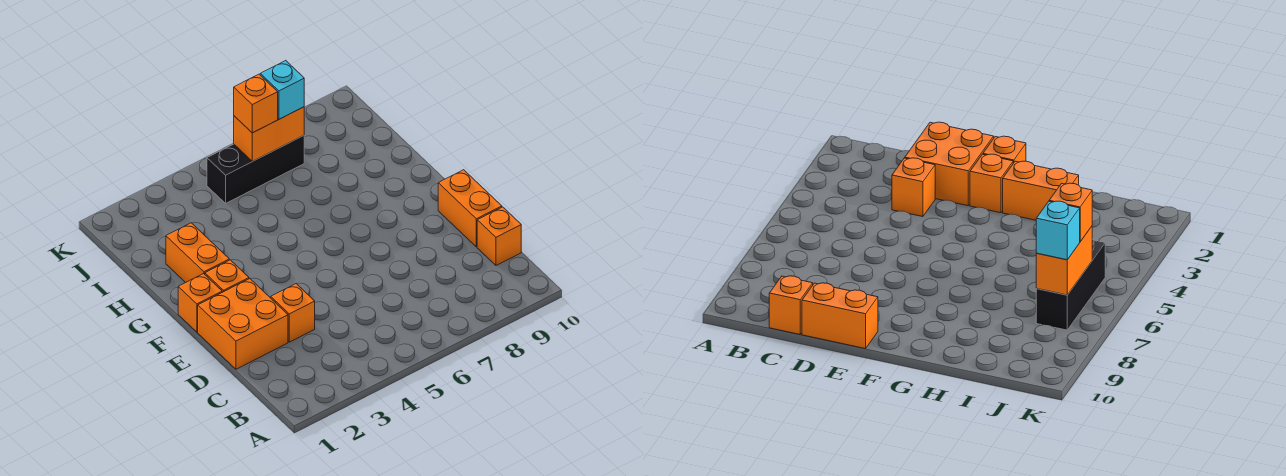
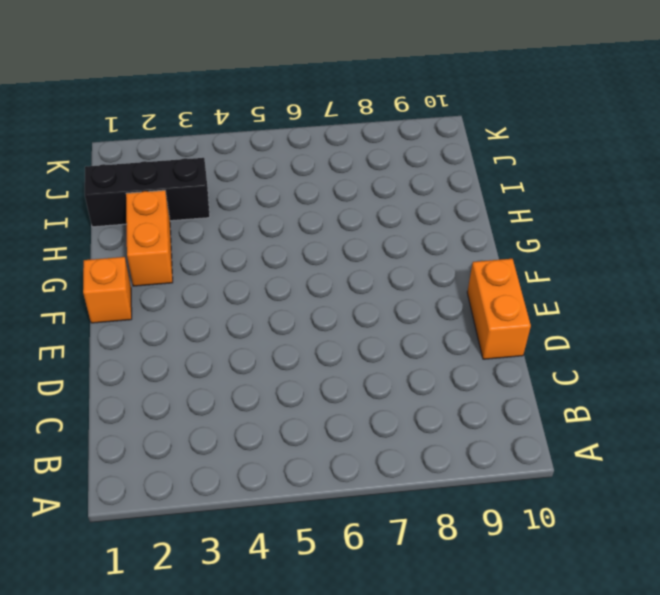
black brick I1:I3 level 1 -> black brick J5:J7 level 1
none -> orange brick C10 level 1
none -> orange brick D1:E2 level 1

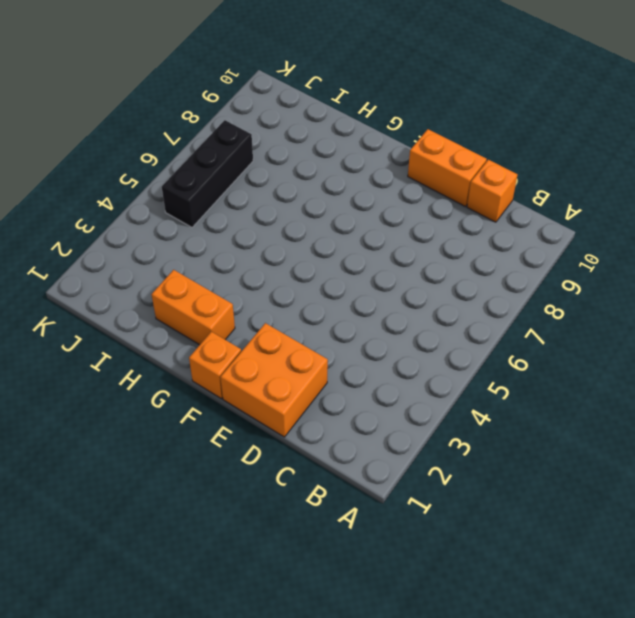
none -> orange brick D3 level 1
none -> orange brick F2 level 1

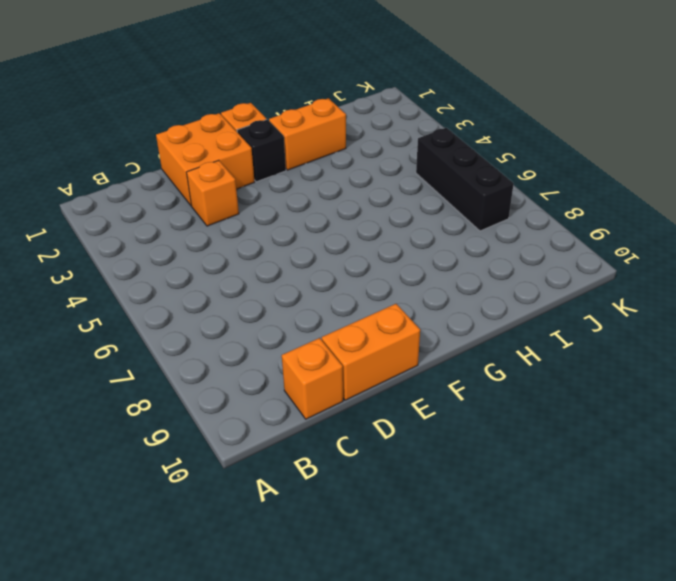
black brick F2 level 1 -> orange brick F2 level 1
none -> orange brick J6:J7 level 2
none -> orange brick J6 level 3

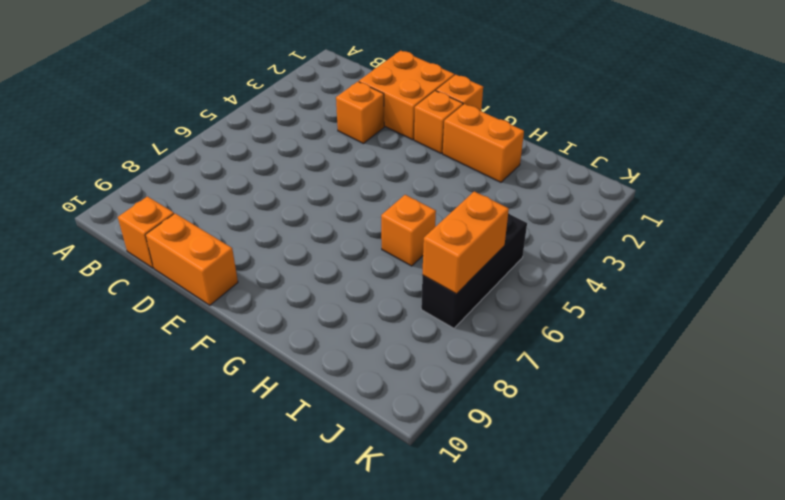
orange brick H6 level 1 -> orange brick J6 level 3
none -> cyan brick J7 level 3

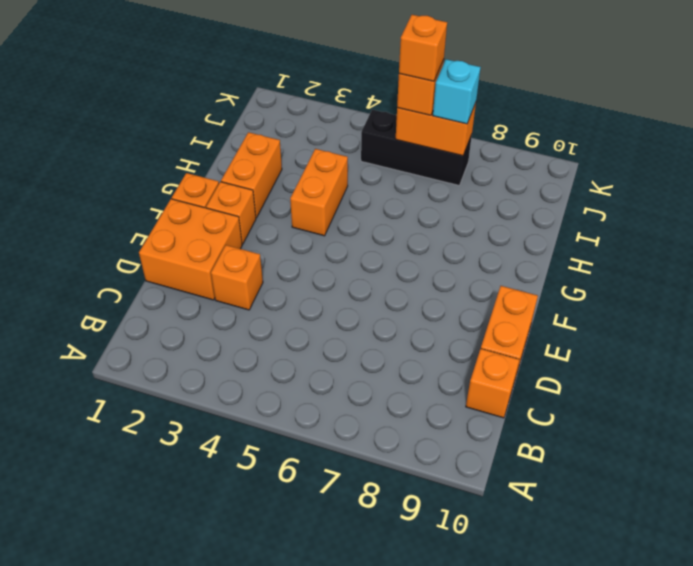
orange brick G4:H4 level 1 -> none
orange brick J6 level 4 -> none

